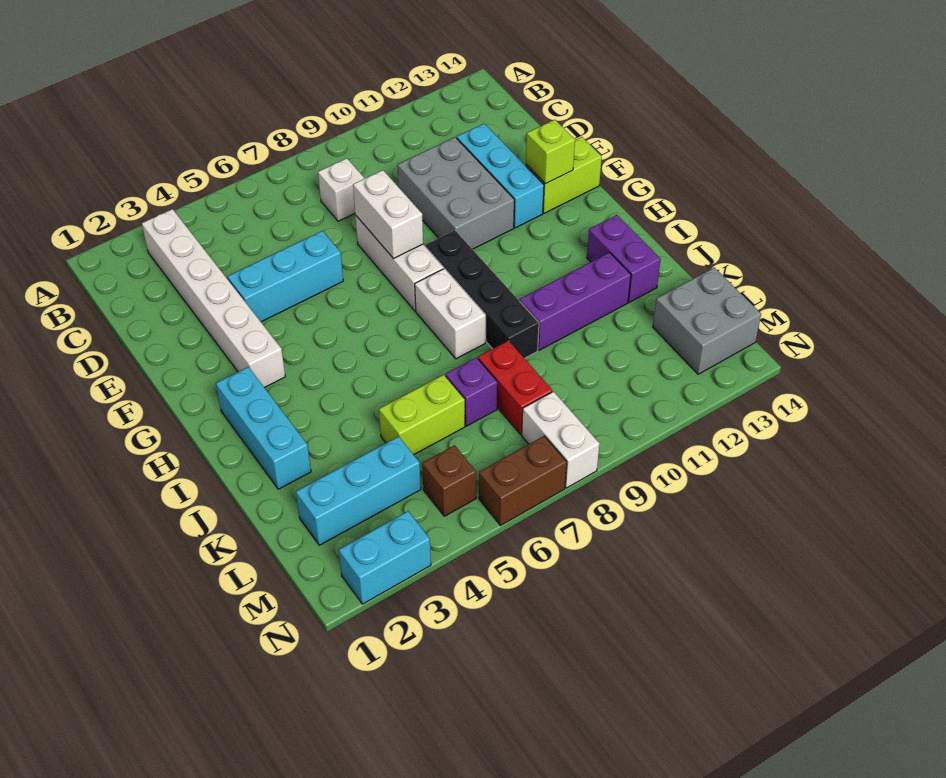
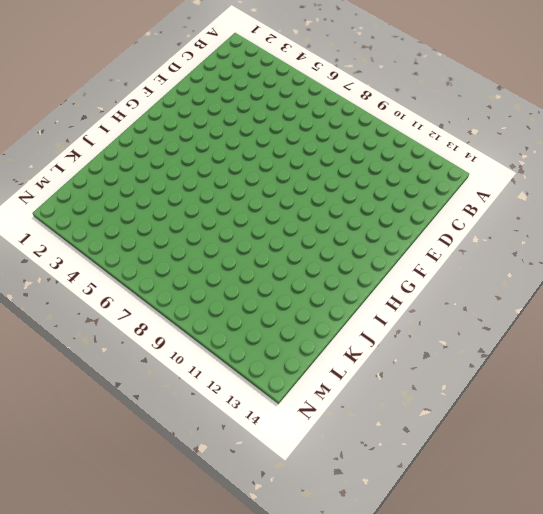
none -> white brick B3:G3 level 1
none -> white brick C8 level 1
none -> grey brick D10:F11 level 1

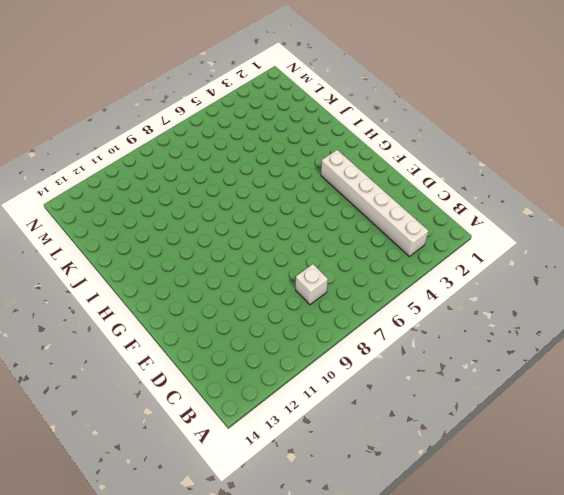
none -> grey brick D10:F11 level 1
none -> cyan brick D12:F12 level 1
none -> cyan brick E4:E6 level 1

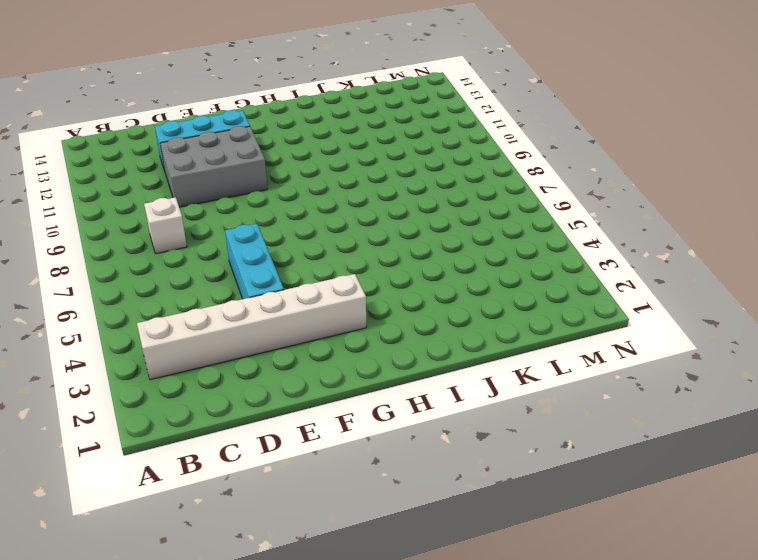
none -> white brick E8:G8 level 1
none -> lime brick F13:F14 level 1
none -> black brick G9:J9 level 1

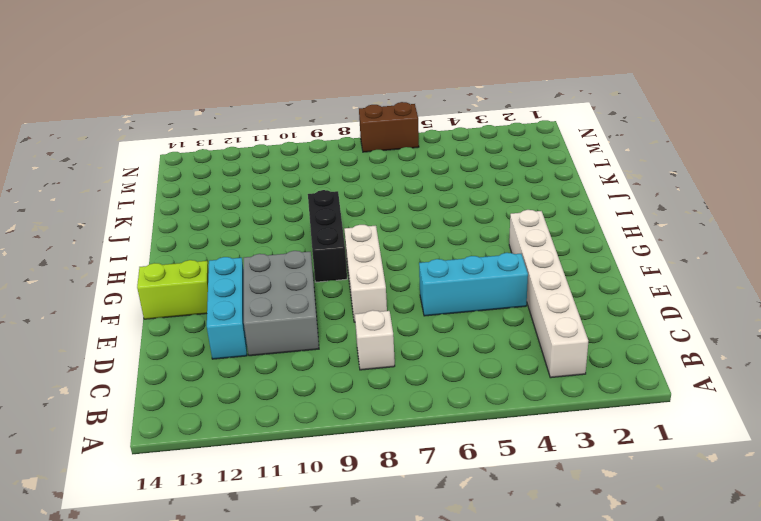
black brick G9:I9 level 1 -> black brick G9:J9 level 1
none -> cyan brick H2:J2 level 1
none -> white brick H8:I8 level 1
none -> purple brick I13:J13 level 1

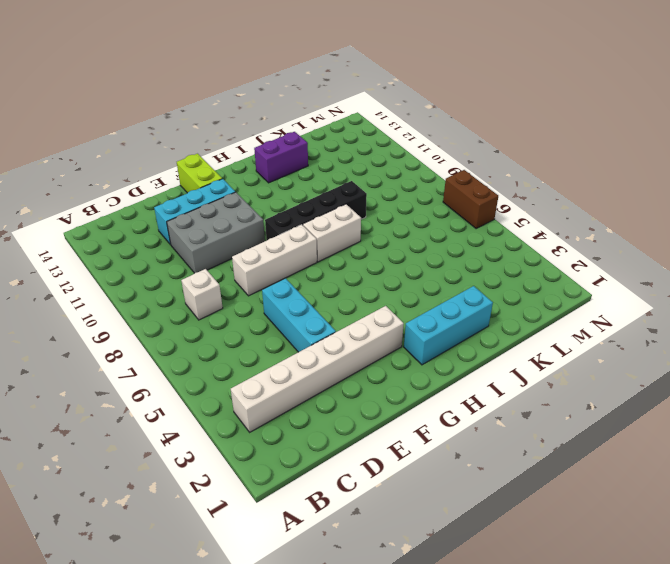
none -> purple brick J10:J12 level 1
none -> lime brick K5:K6 level 1
none -> purple brick K7 level 1

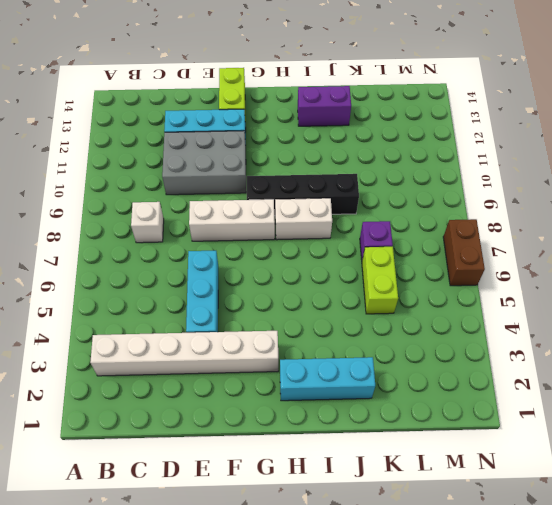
none -> purple brick J10:J12 level 1
none -> red brick K8:L8 level 1
none -> cyan brick L2:L4 level 1

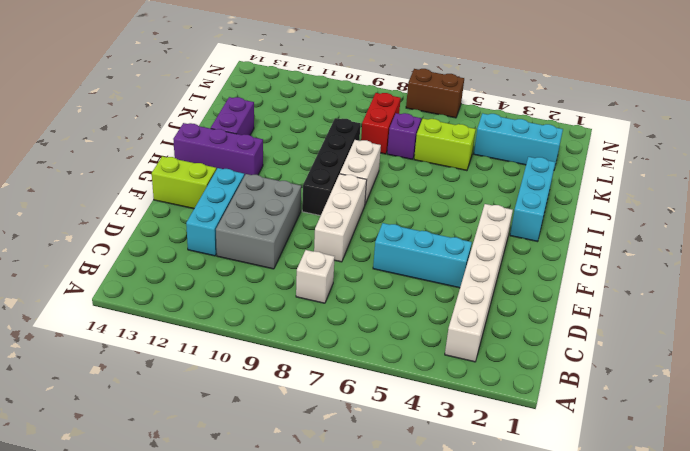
purple brick H12:H14 level 1 -> purple brick J10:J12 level 1
none -> grey brick L13:M14 level 1
none -> brown brick M5 level 1
none -> white brick M8:N8 level 1

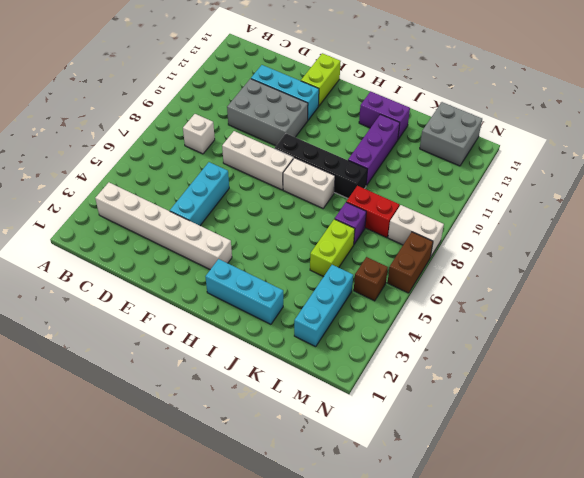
none -> cyan brick N2:N3 level 1
none -> white brick E8:F8 level 2
none -> lime brick F13 level 2

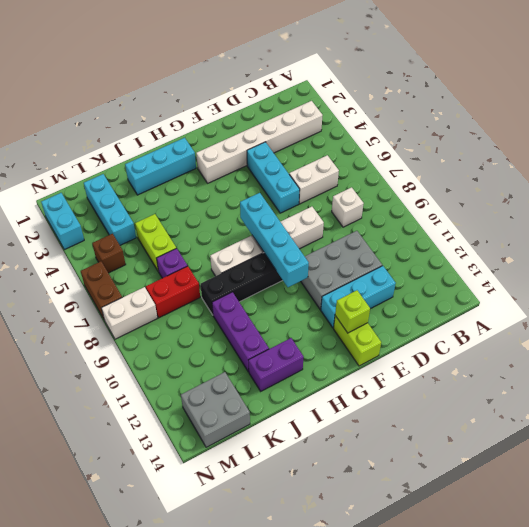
white brick C6:D6 level 1 -> white brick E8:F8 level 2
cyan brick G7:G10 level 2 -> none

